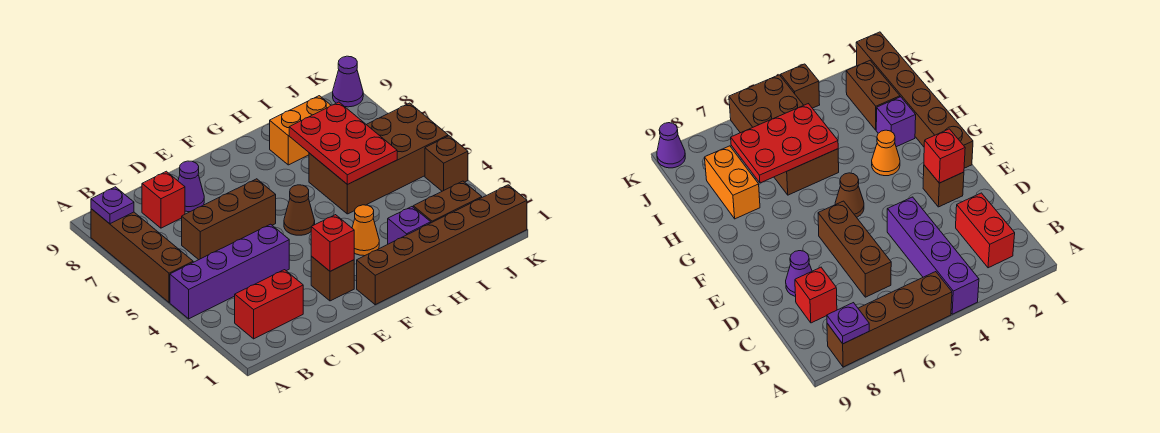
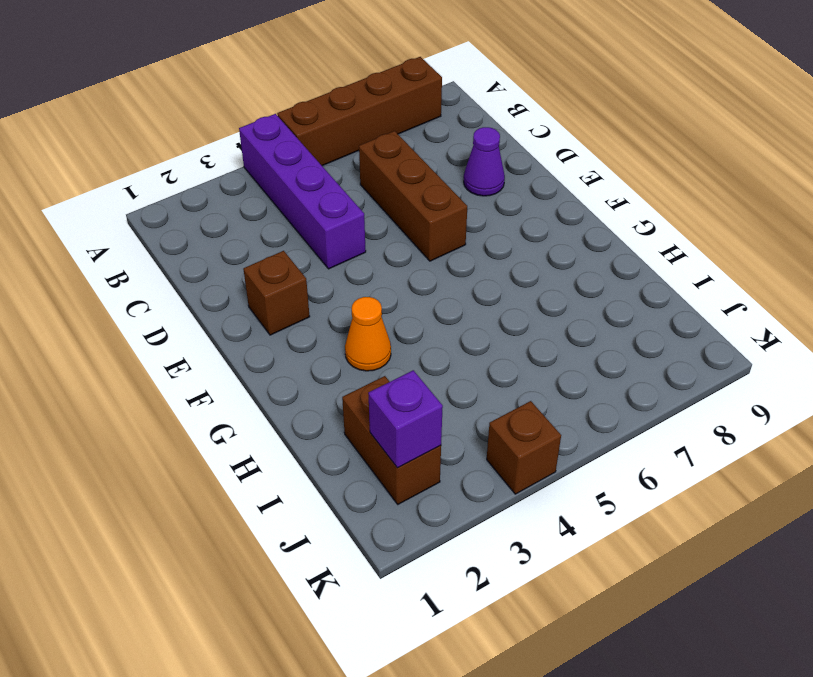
purple brick J2 level 2 -> purple brick H2 level 1
none -> red brick B2:C2 level 1
none -> red brick C8 level 1
none -> brown brick F1:K1 level 1

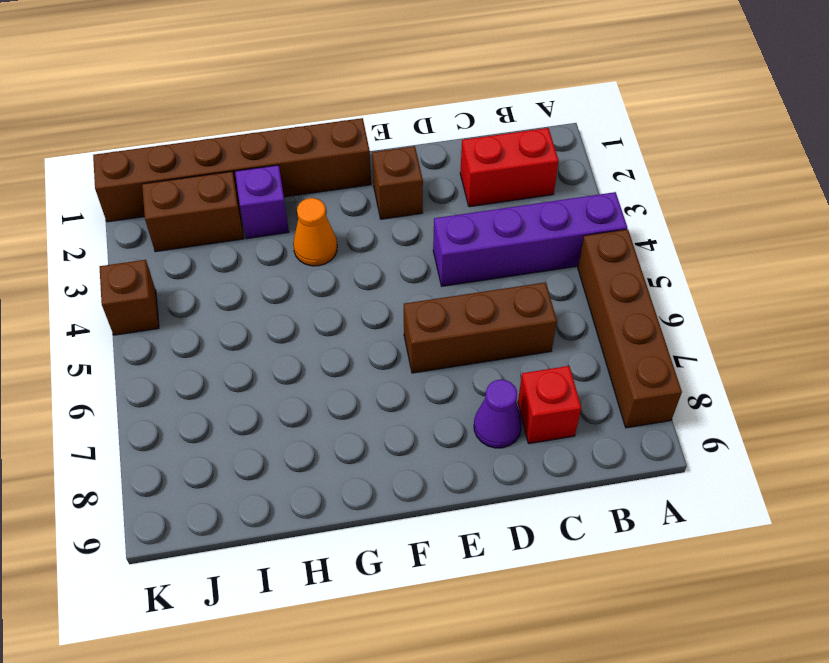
none -> brown cone F5 level 1
none -> brown brick H5:K6 level 1
none -> orange brick H8:I8 level 1

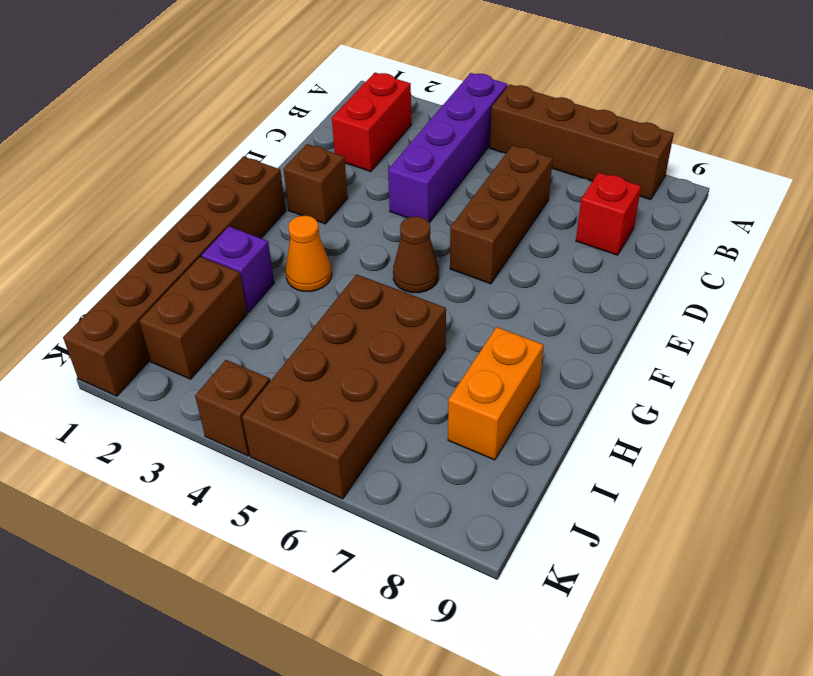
none -> purple cone D8 level 1
none -> purple cone K9 level 1
none -> purple plate A8 level 2

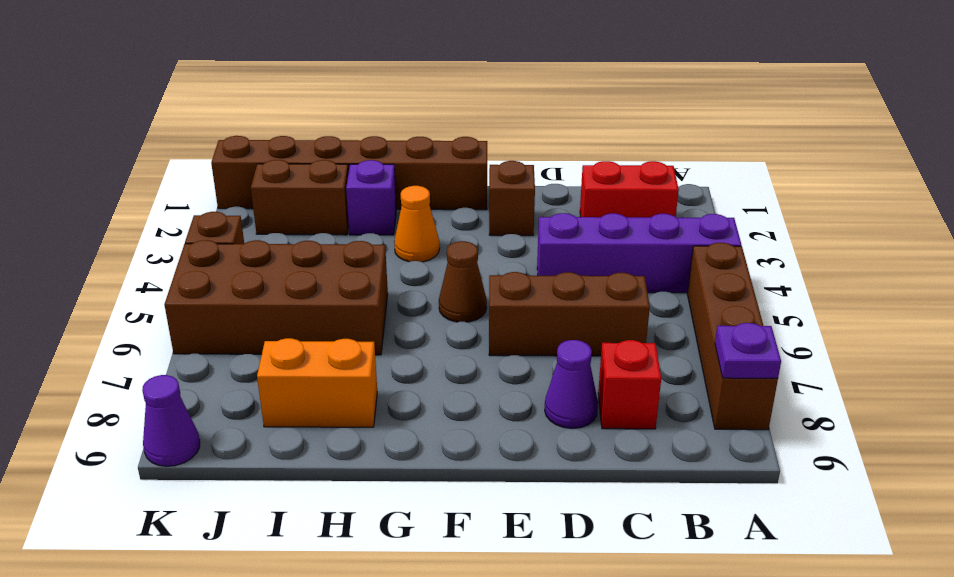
none -> red brick E2 level 2
none -> red plate H5:I7 level 2

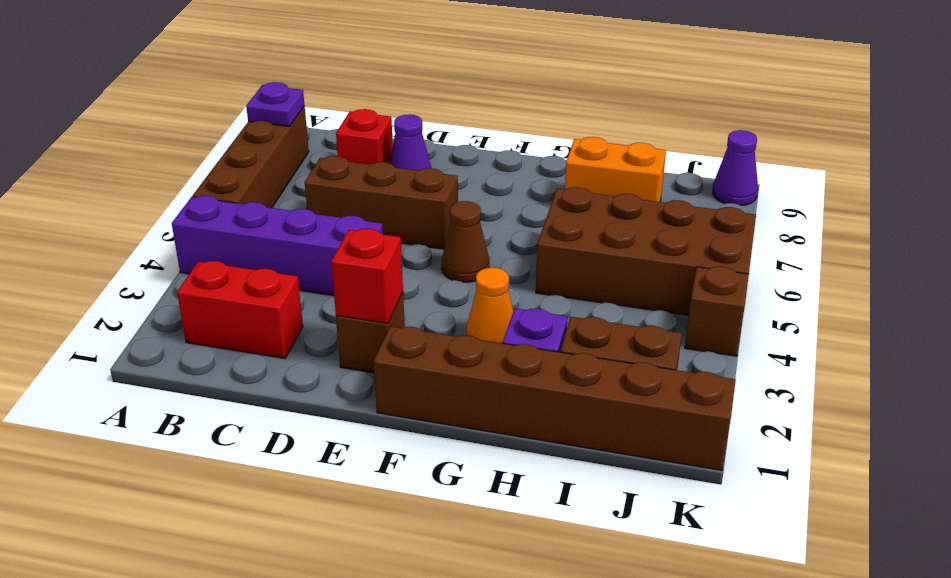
none -> red plate H5:I7 level 2

